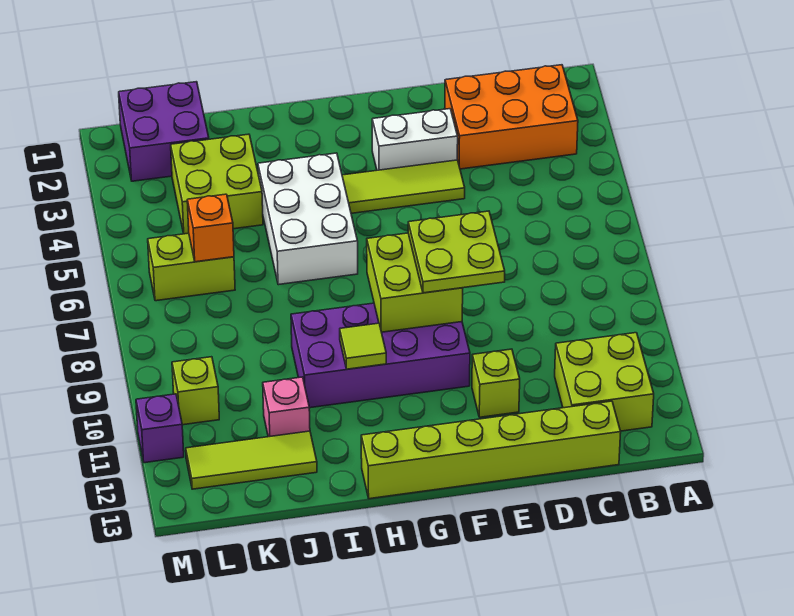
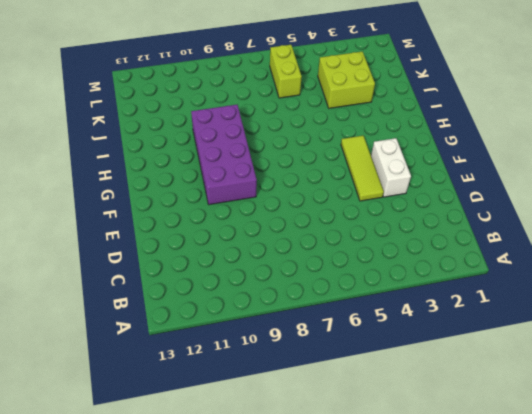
none -> orange brick B2:D3 level 1
none -> lime brick B11:C12 level 1
none -> lime brick C13:H13 level 1

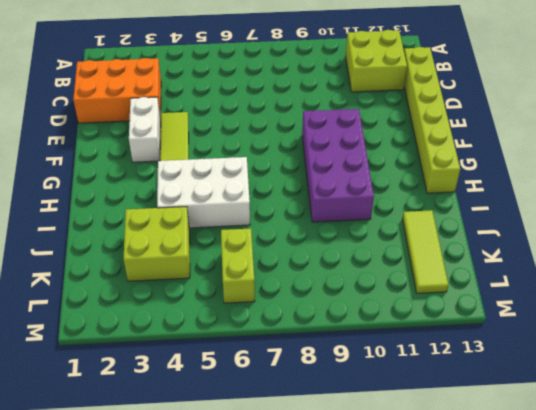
orange brick C1:D3 level 1 -> orange brick B2:D3 level 1
none -> lime brick E11 level 1
none -> pink brick J11 level 1
none -> purple brick K1:L2 level 1

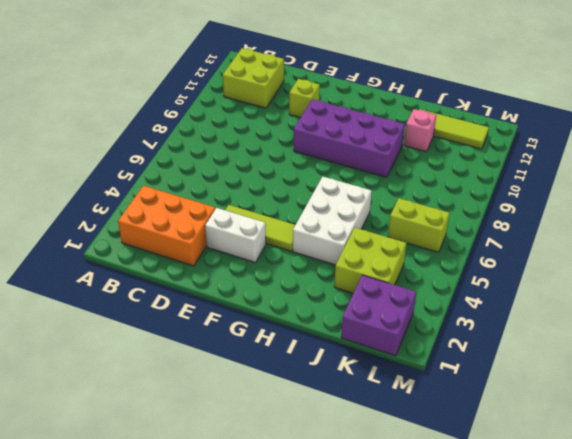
none -> lime brick C13:H13 level 1
none -> lime brick L10 level 1
none -> purple brick M11 level 1

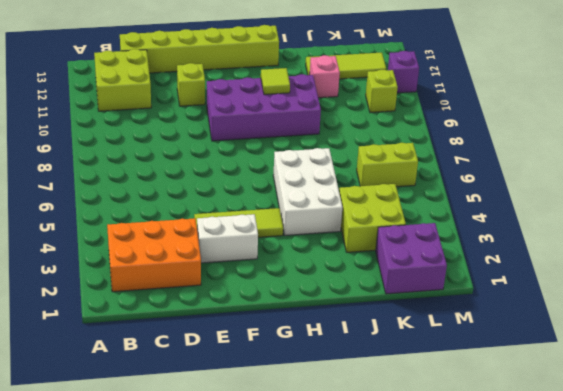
none -> lime brick F8:G9 level 2
none -> orange brick K6 level 2
none -> lime plate E8:F9 level 3

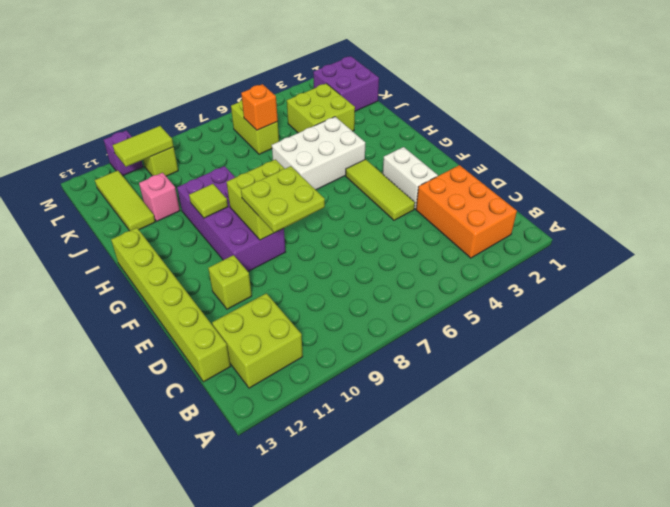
lime tile L10:L11 level 2 -> none

